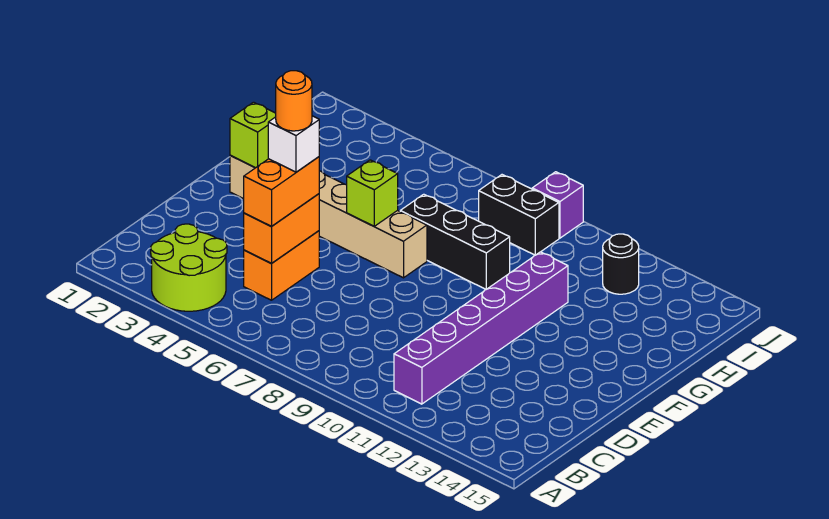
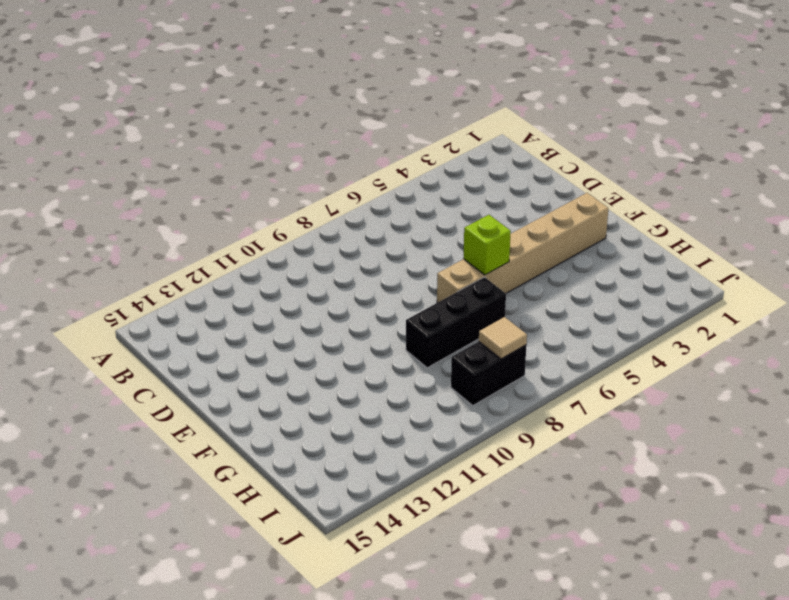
tan tile I8 level 2 -> none
none -> lime round brick A3:B4 level 1
none -> purple brick B11:G11 level 1
none -> orange brick C5:D5 level 1

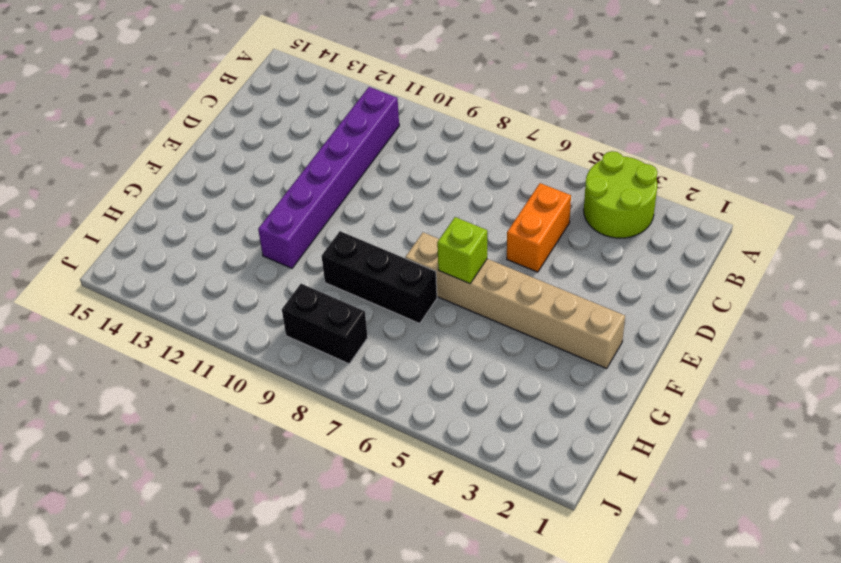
none -> black round brick I12 level 1
none -> purple brick J9 level 1
none -> orange brick C5:D5 level 2

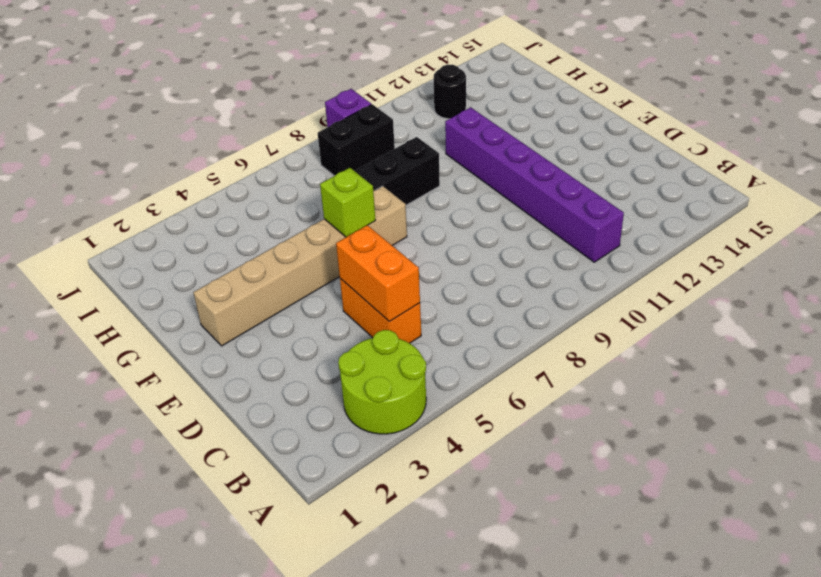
none -> lime brick F2 level 2
none -> orange brick C5:D5 level 3
none -> white brick D5 level 4

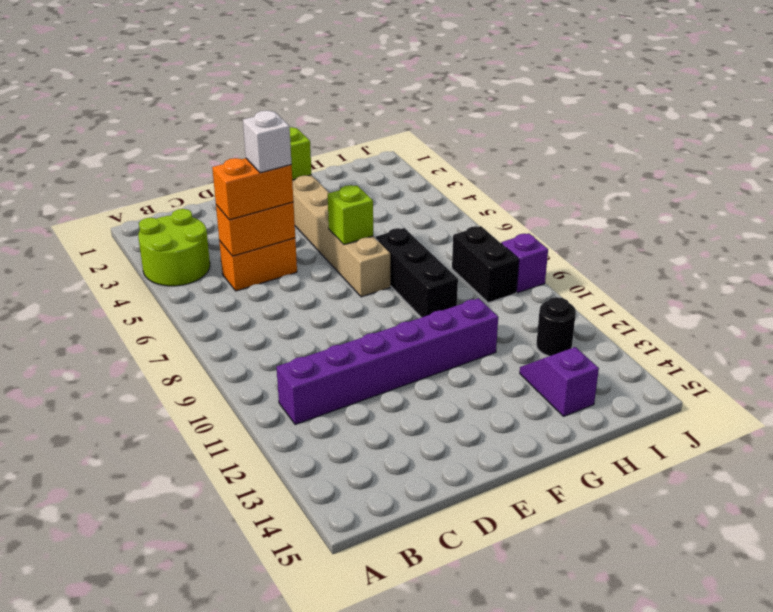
purple slope H13:H14 level 1 top 14 -> none
none -> orange round brick D5 level 5

